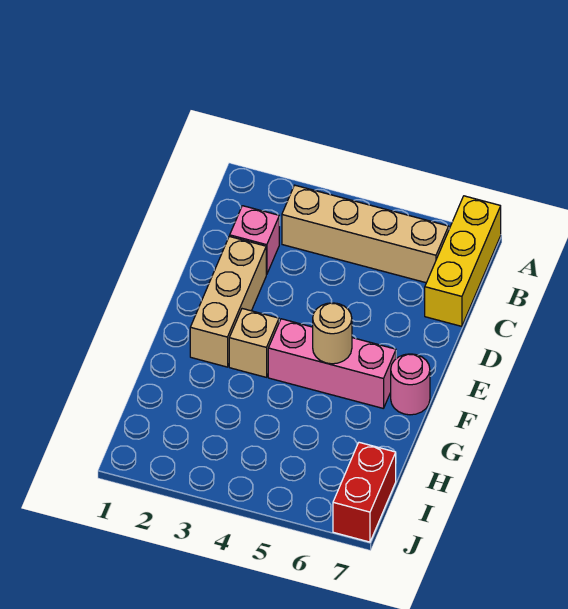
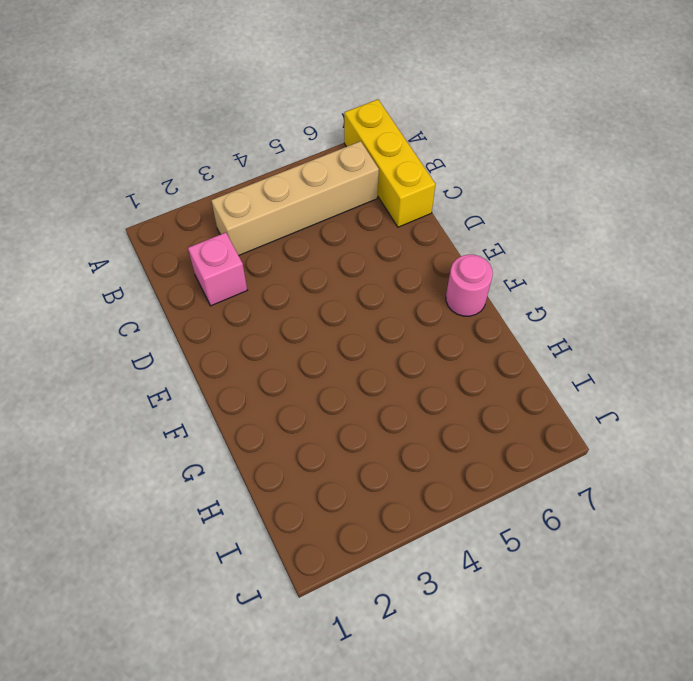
none -> tan brick D2:F2 level 1
none -> tan brick F3 level 1

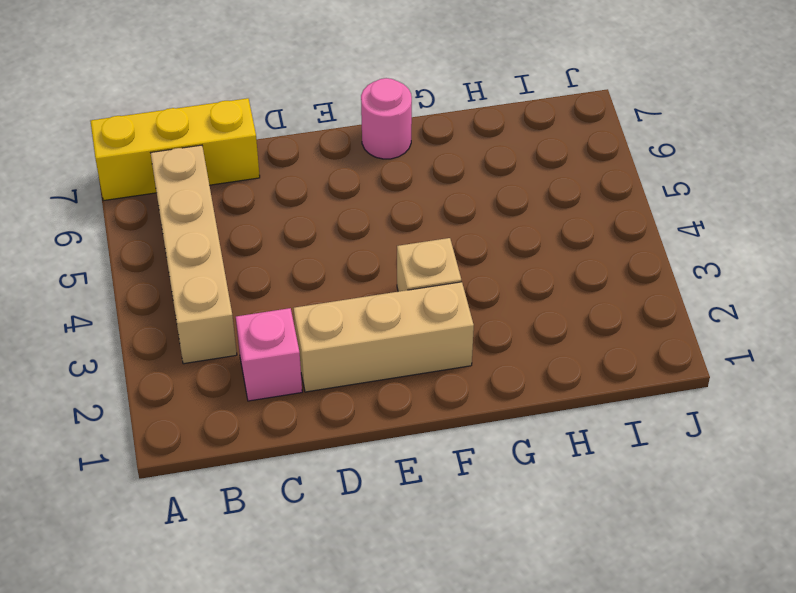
none -> pink brick F4:F6 level 1
none -> red brick I7:J7 level 1

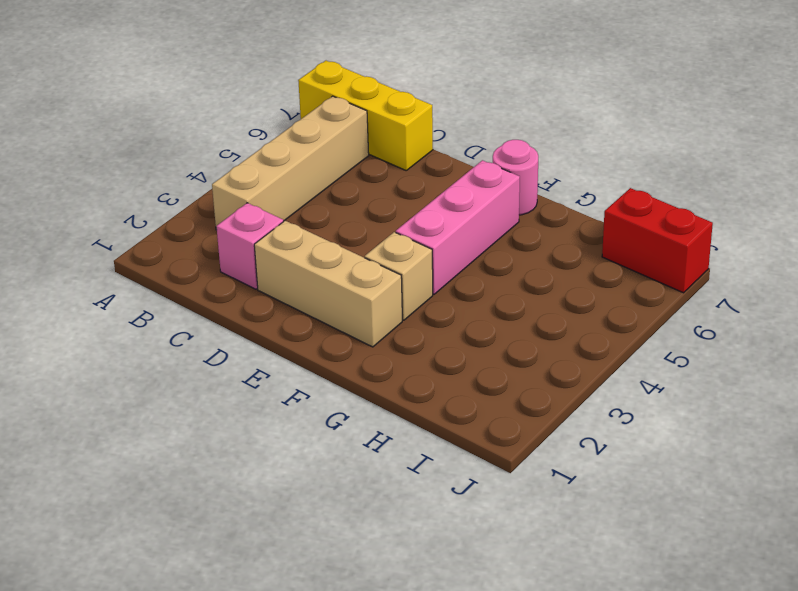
none -> tan round brick F5 level 2

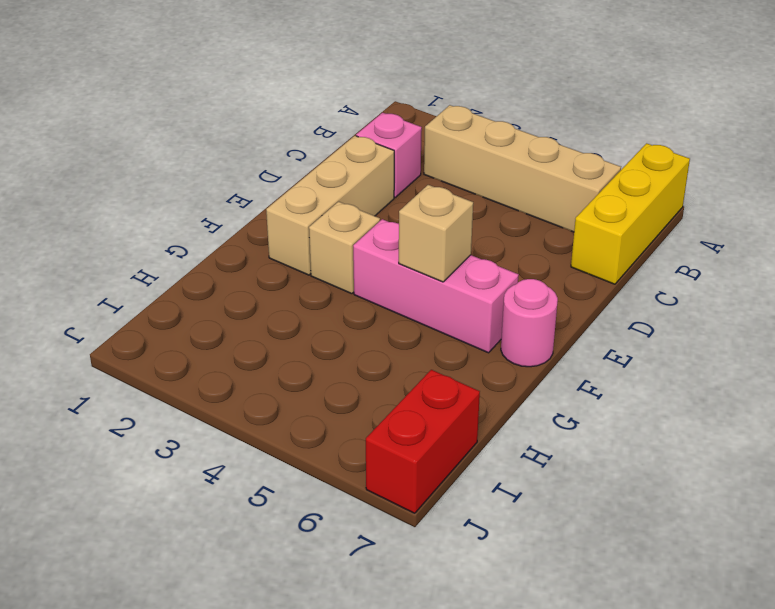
tan brick F5 level 2 -> tan round brick F5 level 2

